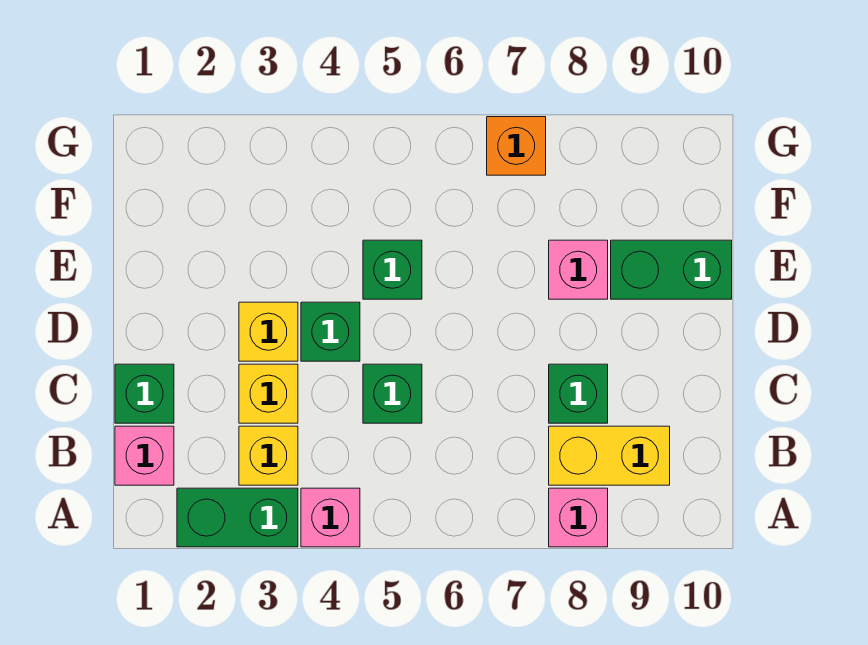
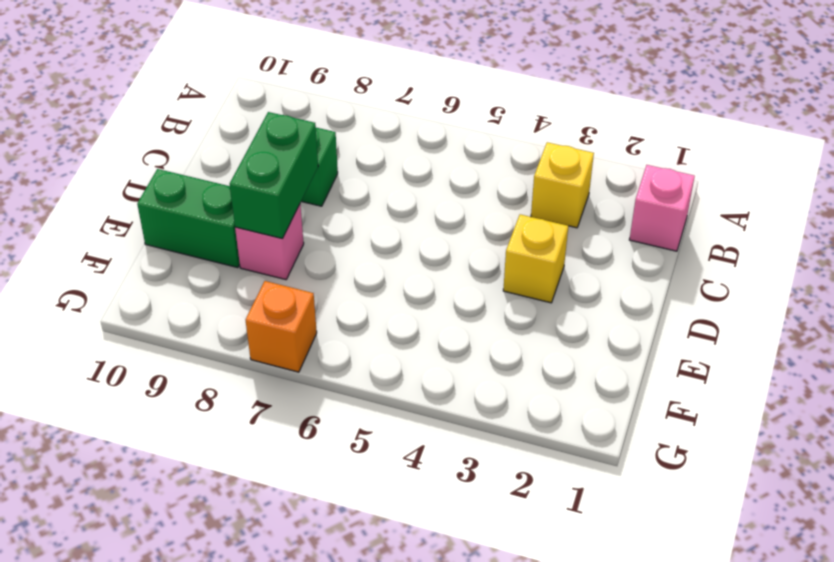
green brick D8:E8 level 2 -> green brick A2:A3 level 1
none -> pink brick A4 level 1
none -> pink brick A8 level 1
none -> yellow brick B8:B9 level 1

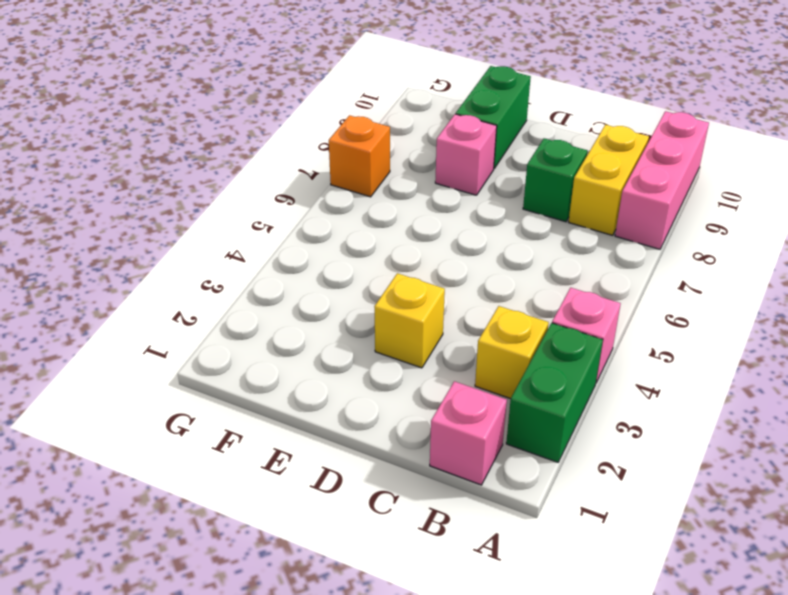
pink brick A8:A10 level 1 -> pink brick A8 level 1
none -> green brick C1 level 1
none -> yellow brick C3 level 1
none -> green brick C5 level 1

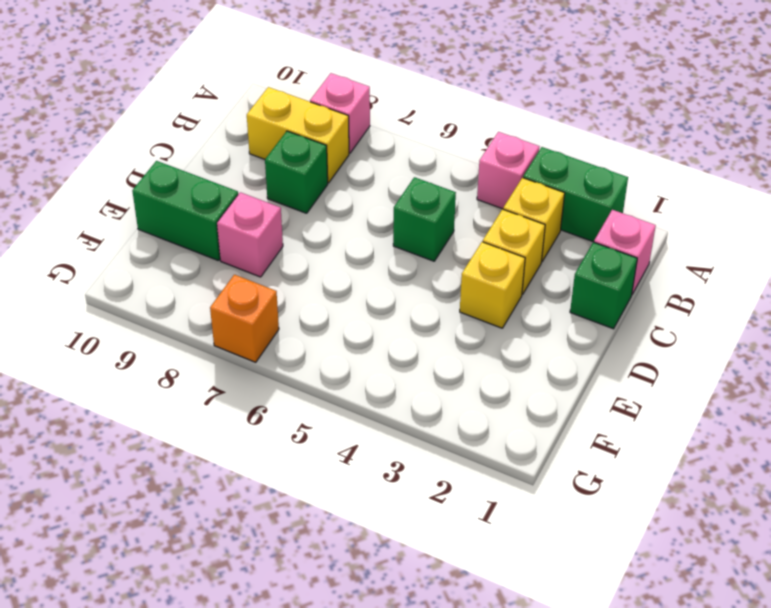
none -> green brick D4 level 1
none -> green brick E5 level 1

